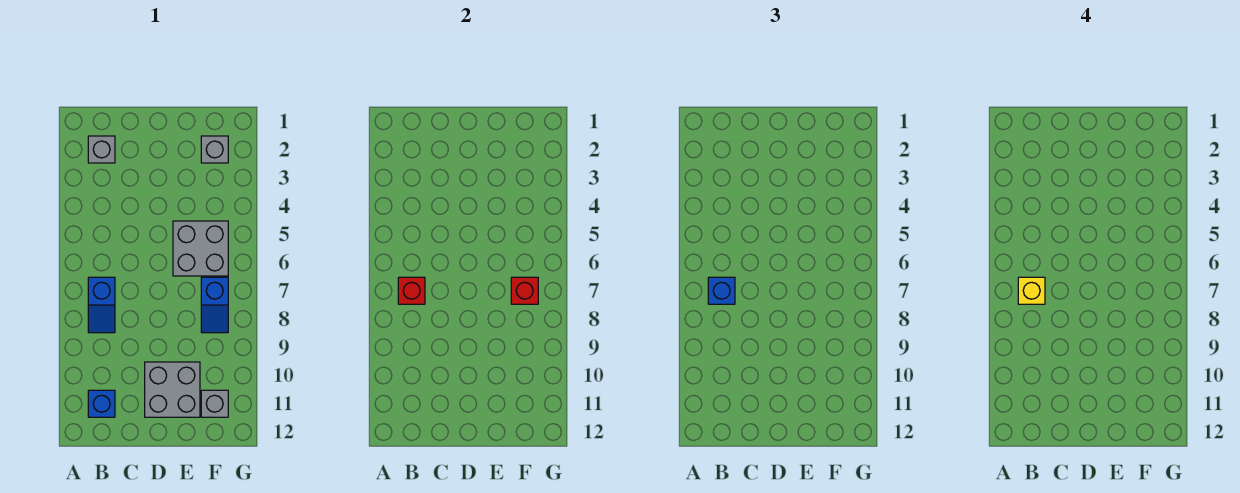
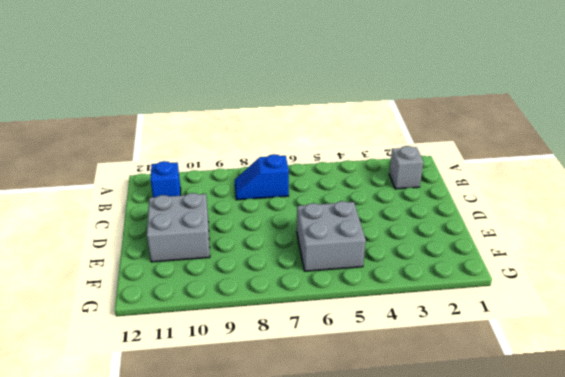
none -> grey brick F2 level 1
none -> blue slope F7:F8 level 1 top 7
none -> grey brick F11 level 1

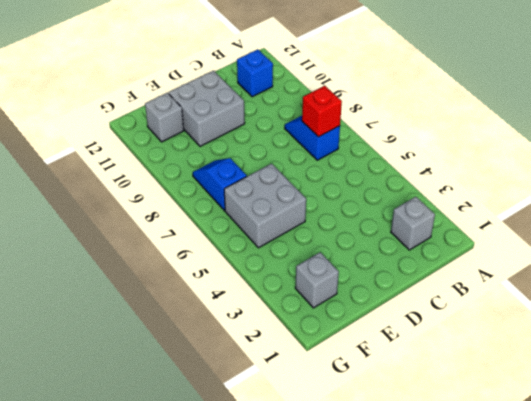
none -> red brick F7 level 2
none -> blue brick B7 level 3
none -> yellow brick B7 level 4

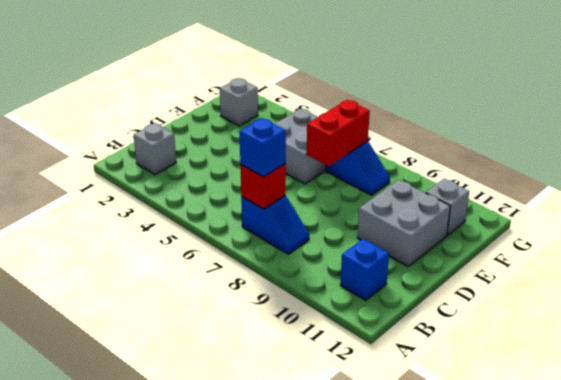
red brick E7:F7 level 2 -> red brick F7 level 2
none -> yellow brick B7 level 4

